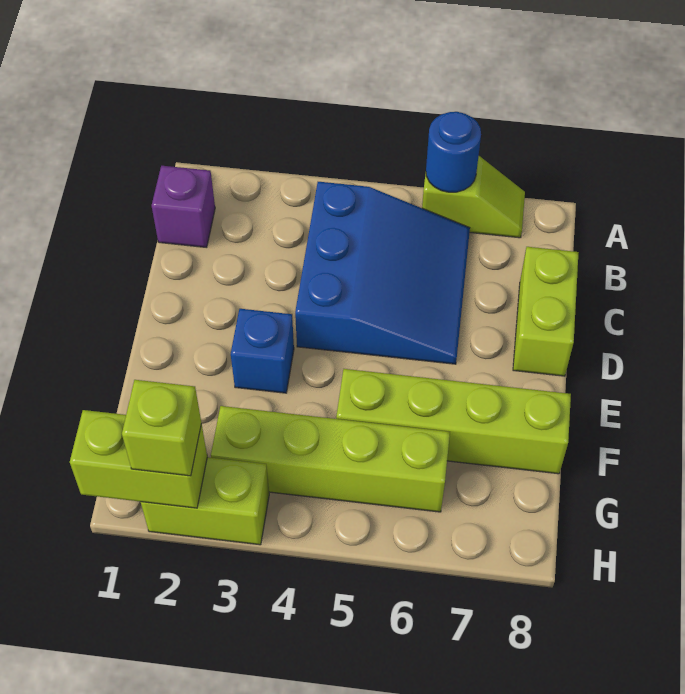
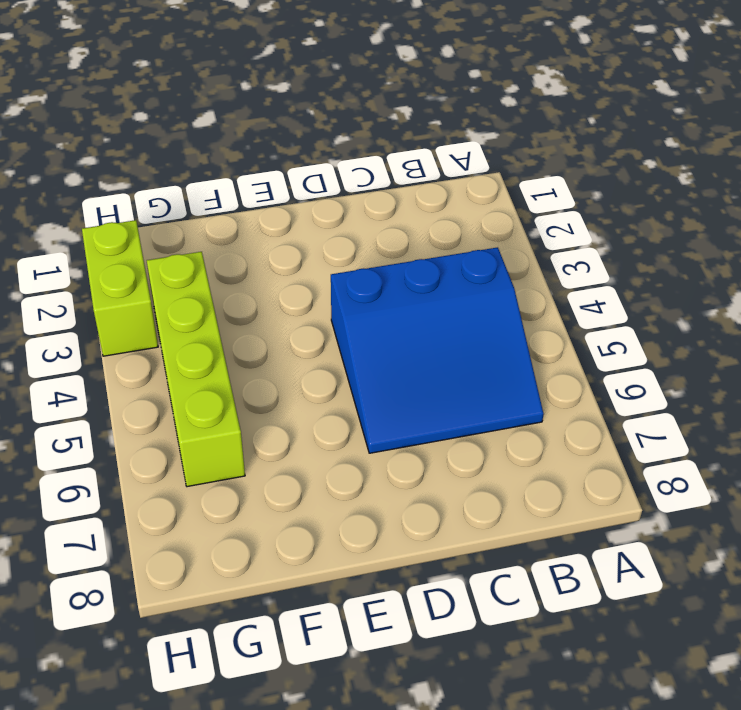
none -> lime slope A6:A7 level 1 top 6
none -> purple brick B1 level 1

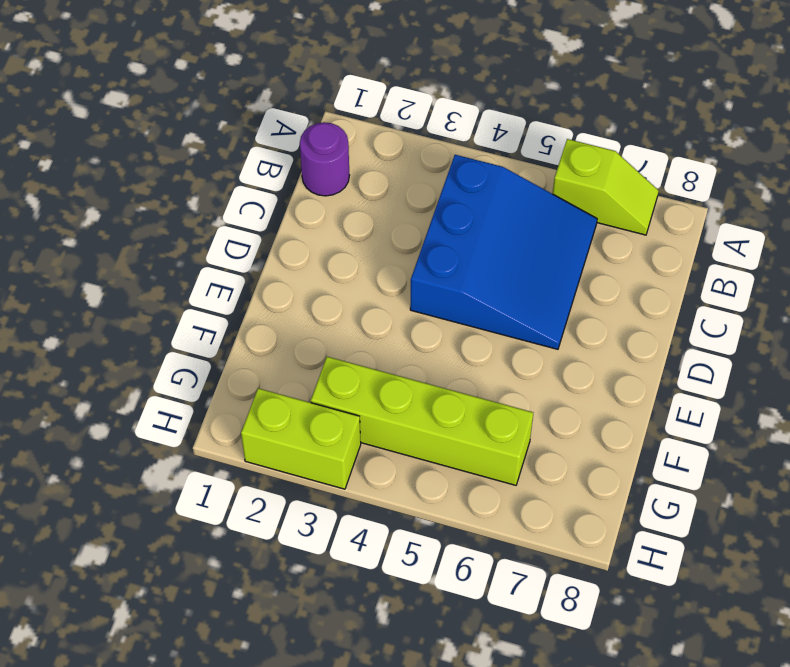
purple round brick B1 level 1 -> purple brick B1 level 1
none -> lime brick C8:D8 level 1
none -> blue brick E3 level 1

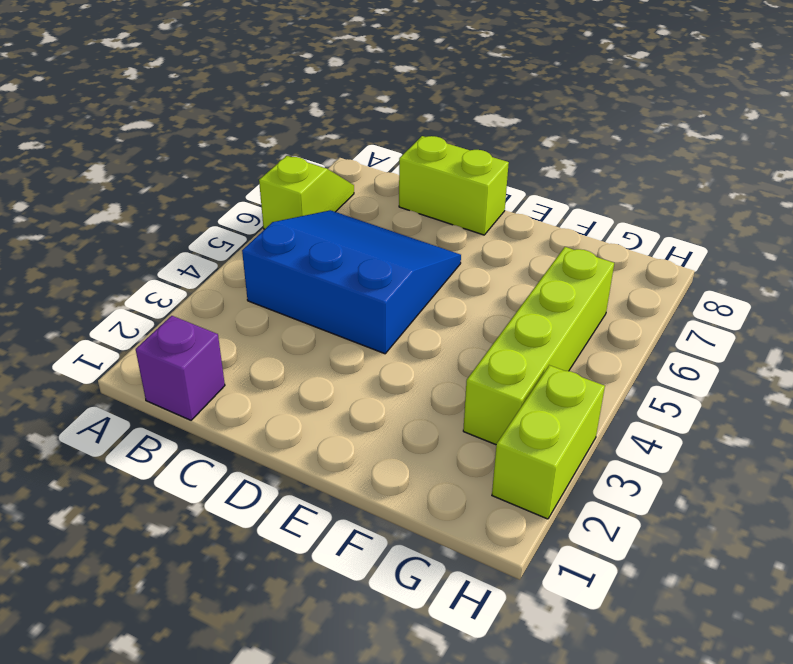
none -> blue brick E3 level 1
none -> lime brick F5:F8 level 1

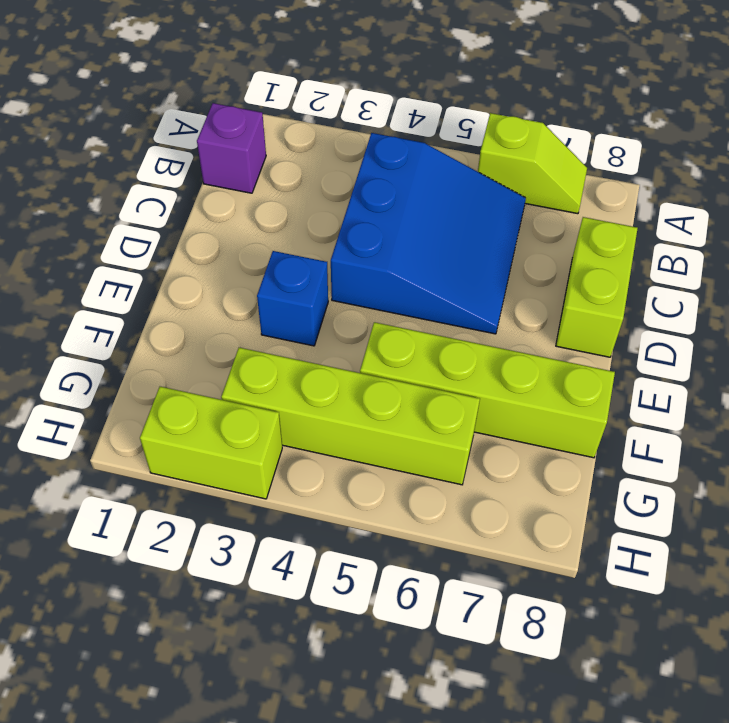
none -> blue round brick A6 level 2
none -> lime brick H1:H2 level 2

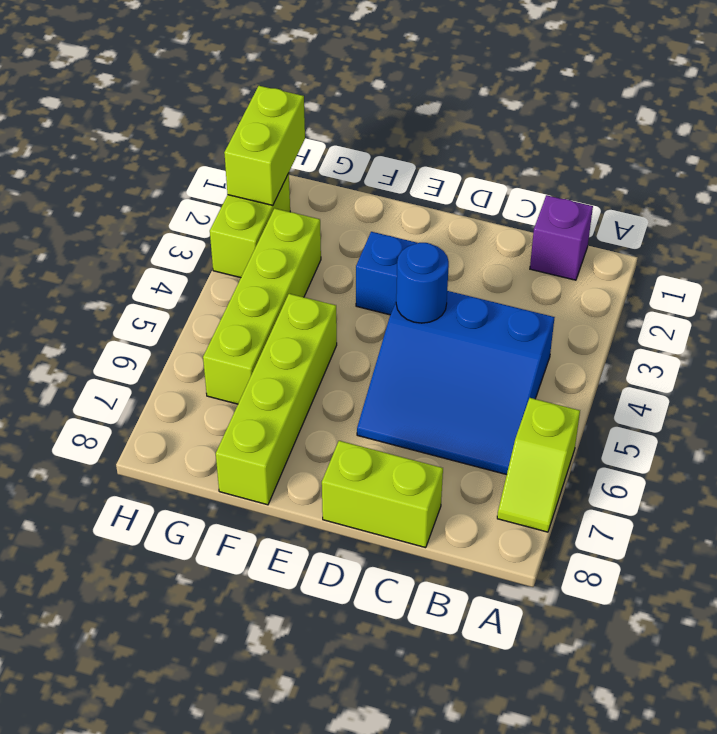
blue round brick D4 level 2 -> blue round brick A6 level 2
none -> lime brick H2 level 3

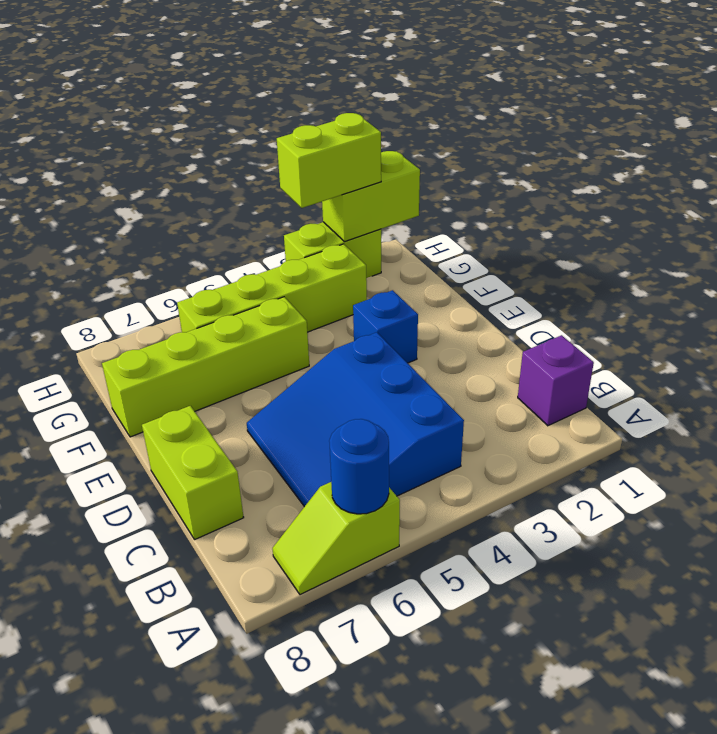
lime brick H2:H3 level 3 -> lime brick H2 level 3

